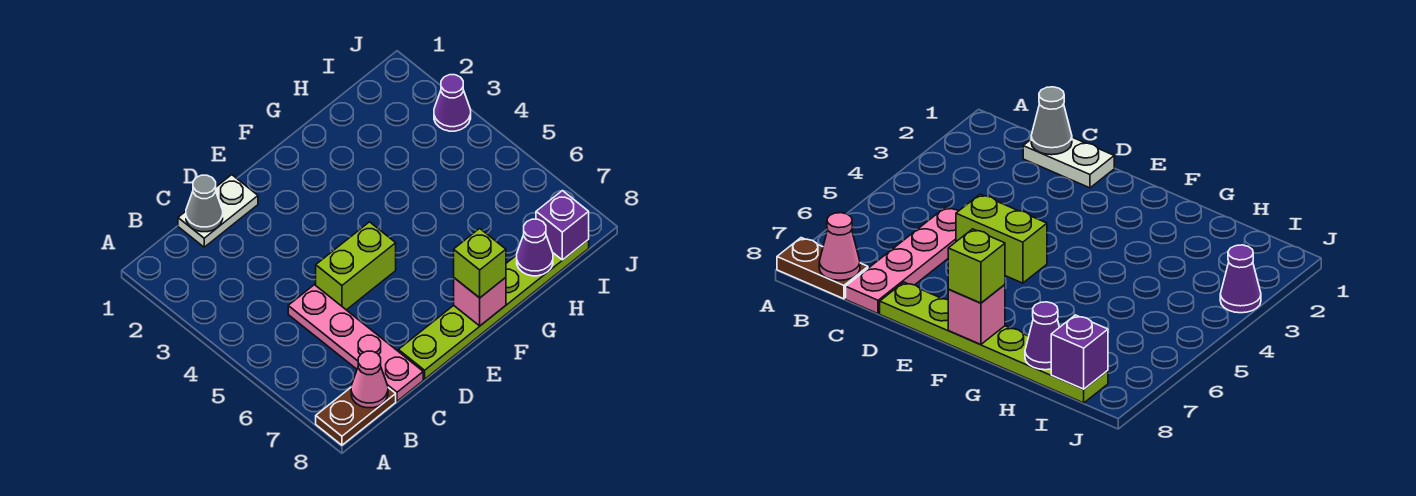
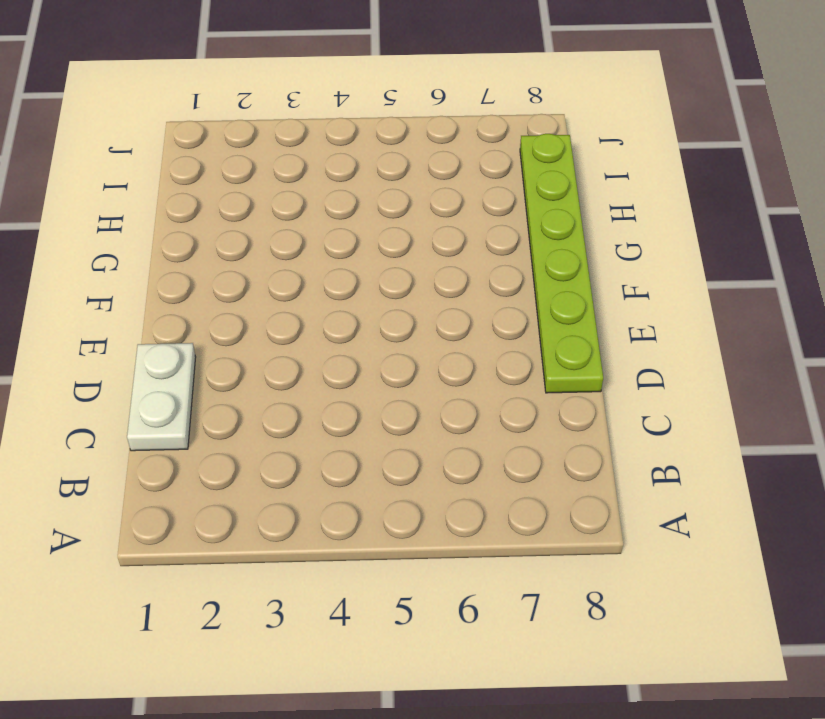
none -> brown plate A8:B8 level 1
none -> pink plate C5:C8 level 1
none -> lime brick D5:E5 level 1

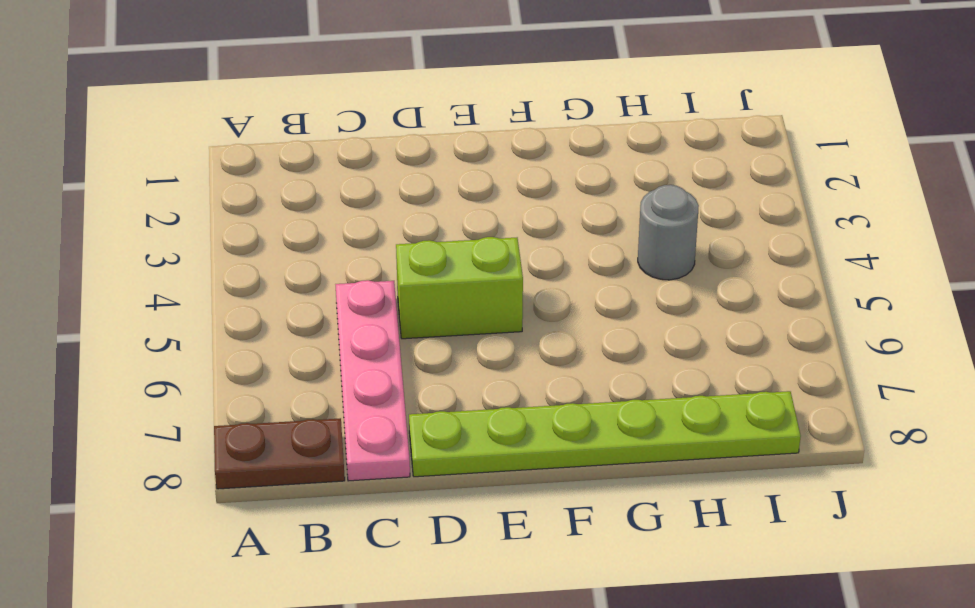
grey round brick H4 level 1 -> none
none -> white plate C1:D1 level 1
none -> purple cone J3 level 1
none -> pink cone B8 level 2

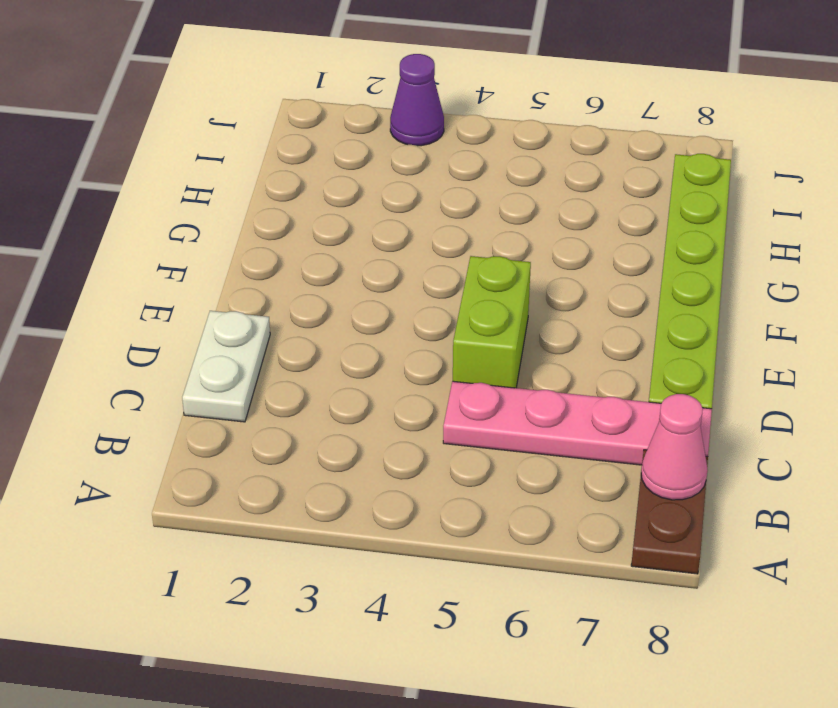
none -> grey cone C1 level 2
none -> pink brick F8 level 2
none -> purple cone H8 level 2

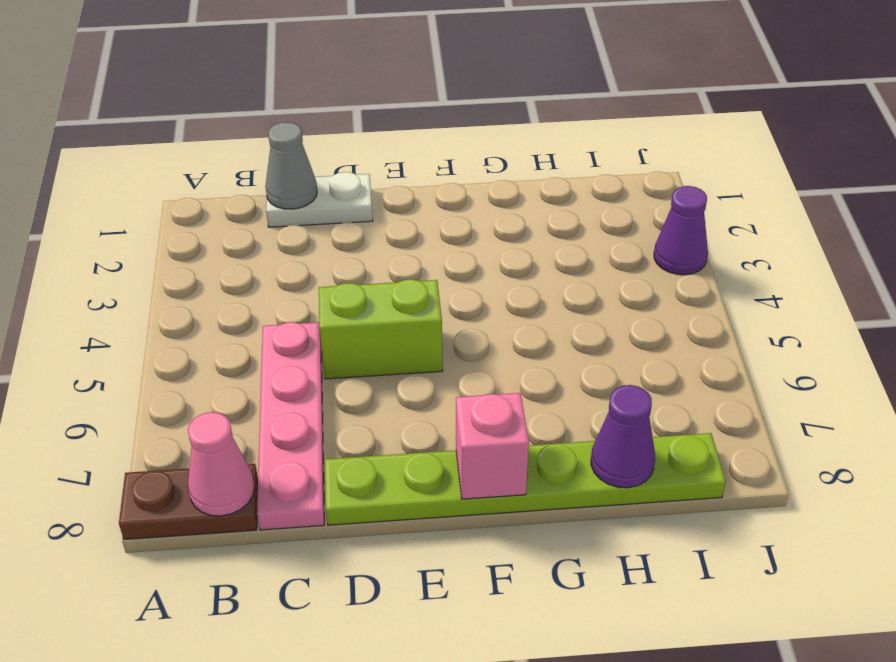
none -> purple brick I8 level 2
none -> lime brick F8 level 3

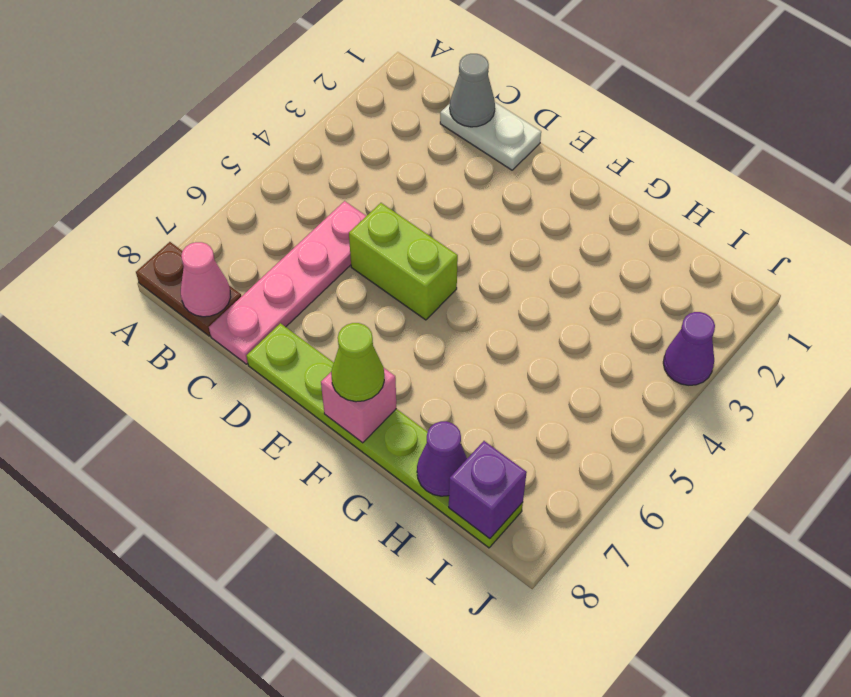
lime cone F8 level 3 -> lime brick F8 level 3

